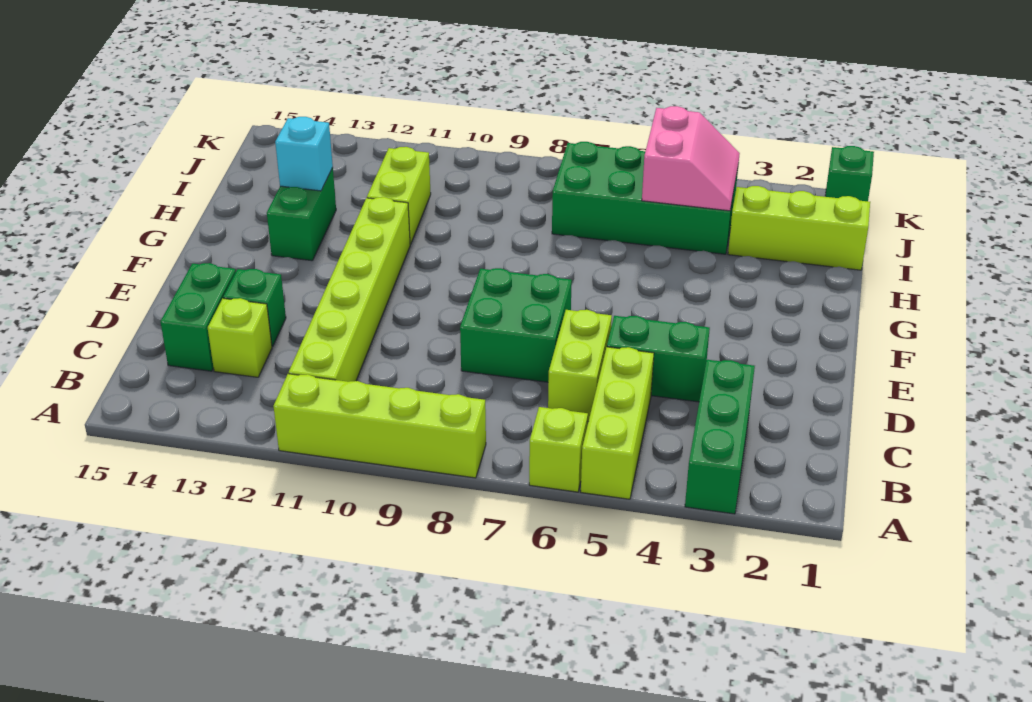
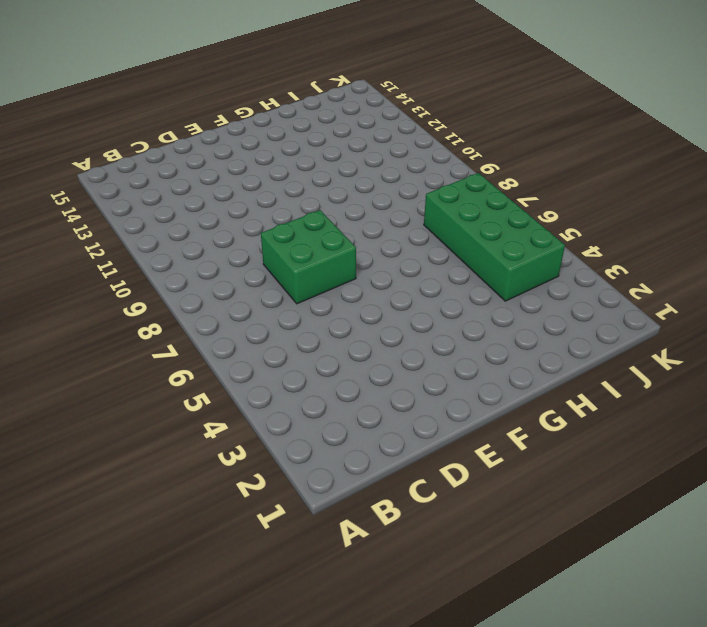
none -> green brick A3:C3 level 1
none -> lime brick A5:C5 level 1
none -> lime brick A6 level 1

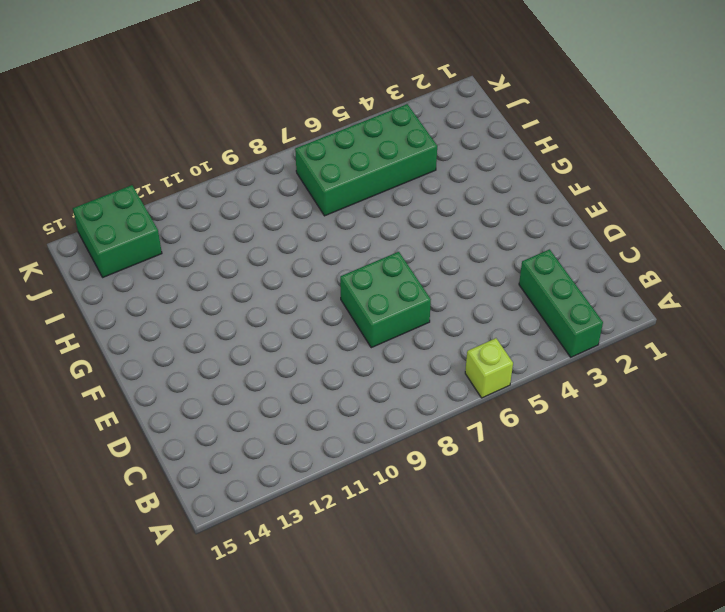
green brick J13:K14 level 1 -> none
none -> lime brick A5:C5 level 1
none -> lime brick A8:A11 level 1
none -> lime brick B11:G11 level 1

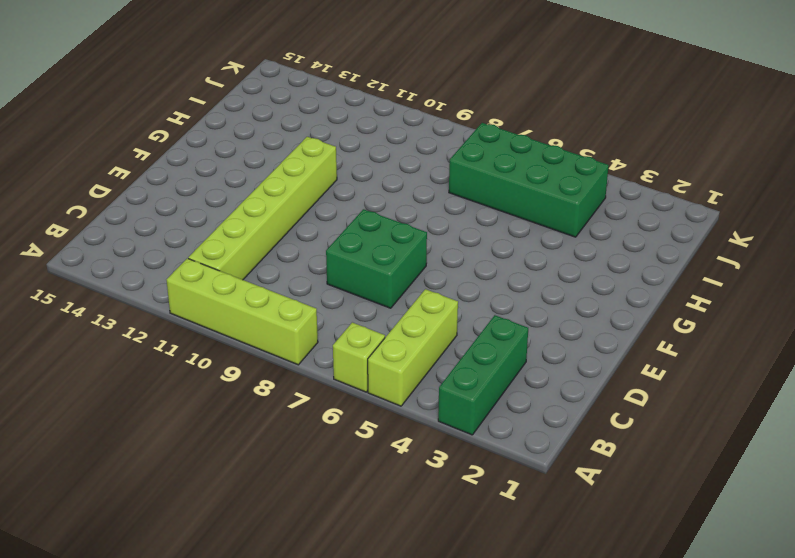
none -> lime brick C6:D6 level 1
none -> lime brick C13 level 1
none -> green brick C14:D14 level 1

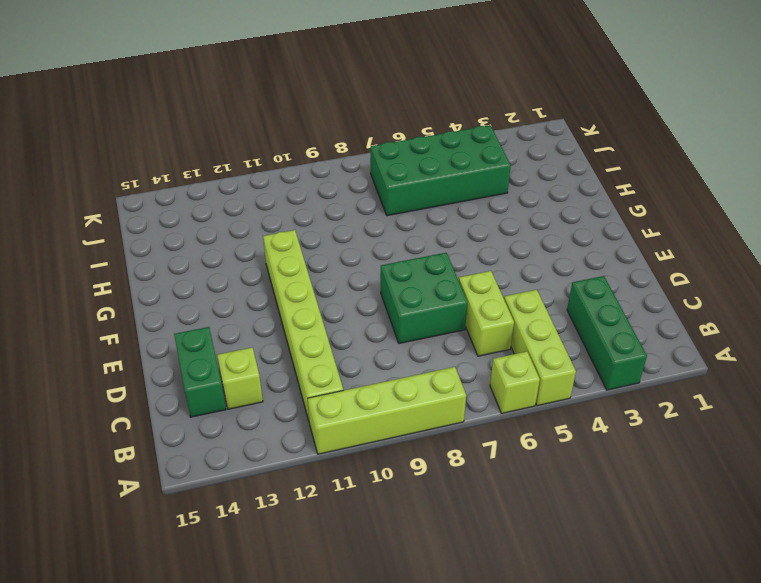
none -> green brick D4:D5 level 1
none -> green brick D13 level 1
none -> green brick G13:H13 level 1

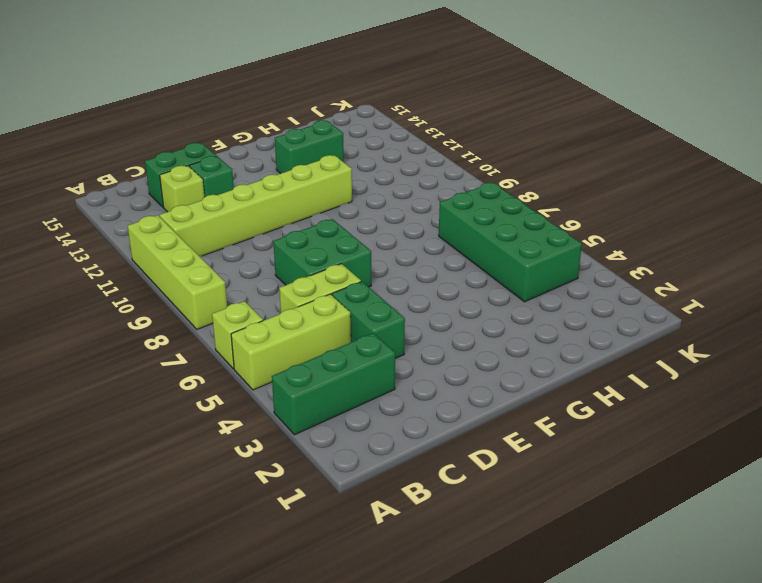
none -> lime brick H11:I11 level 1
none -> lime brick I1:I3 level 1
none -> green brick K1 level 1

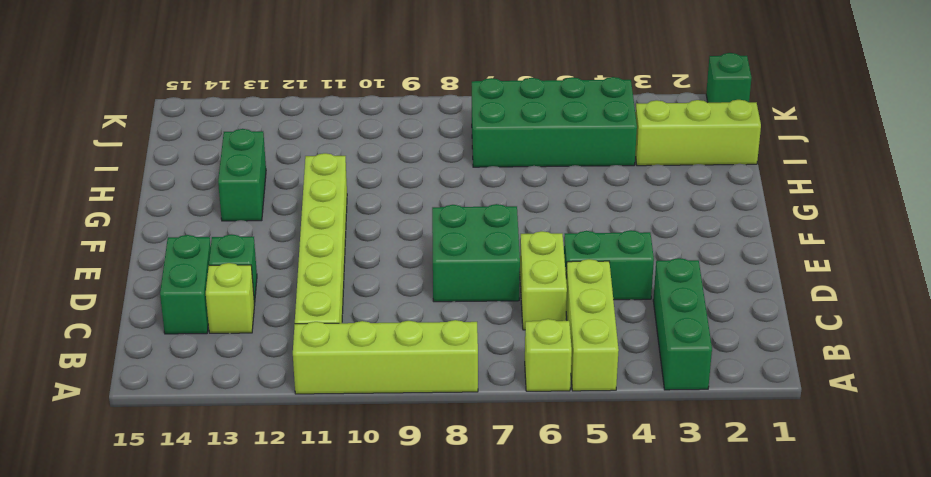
none -> lime brick H11:I11 level 1
none -> cyan brick H13 level 2
none -> pink slope I4:J5 level 2 top 5

